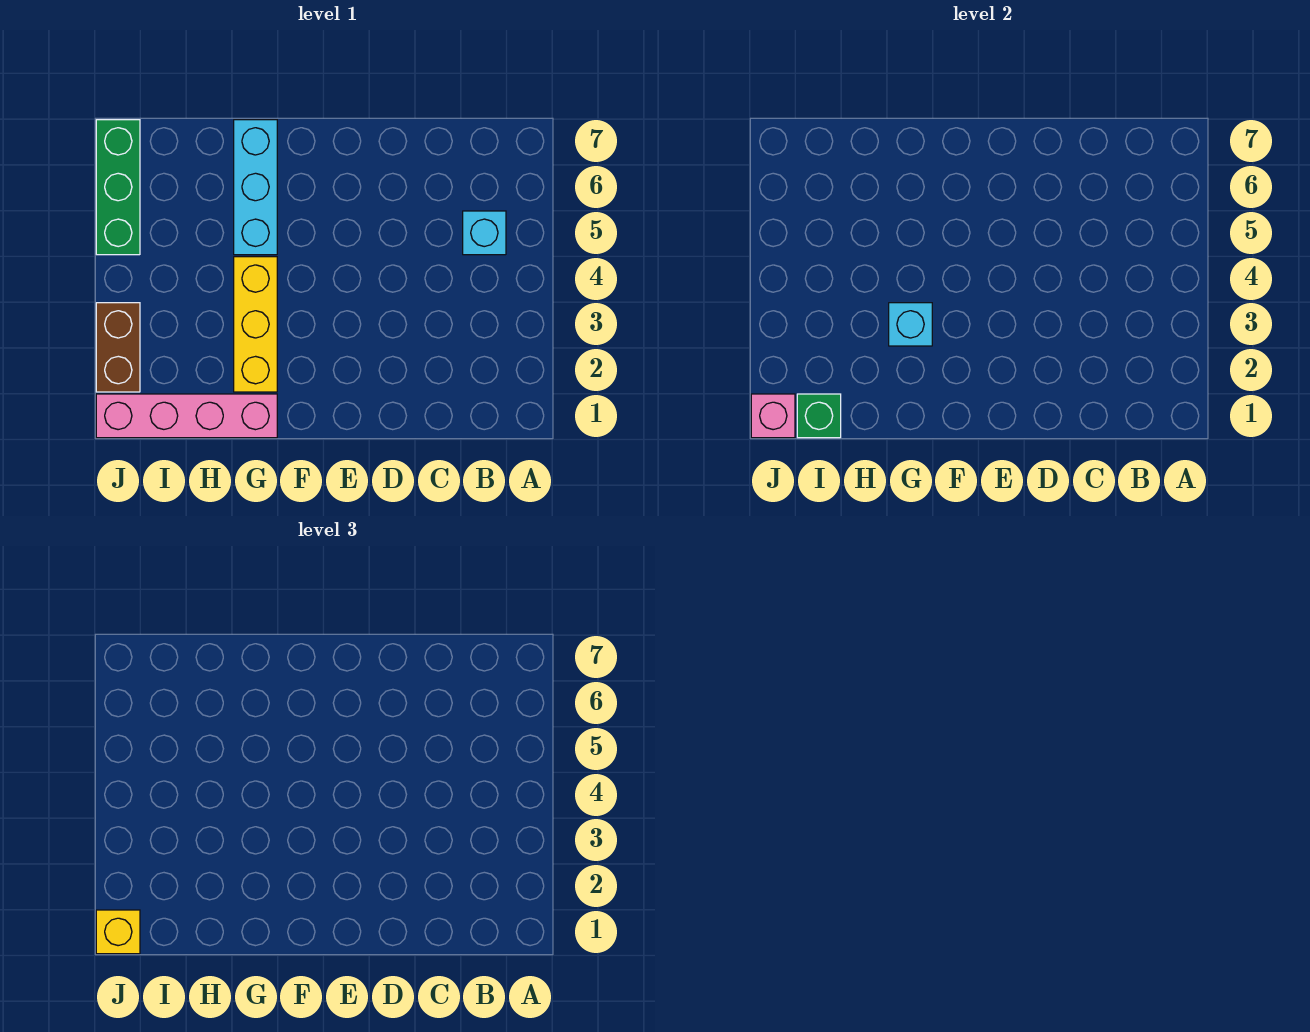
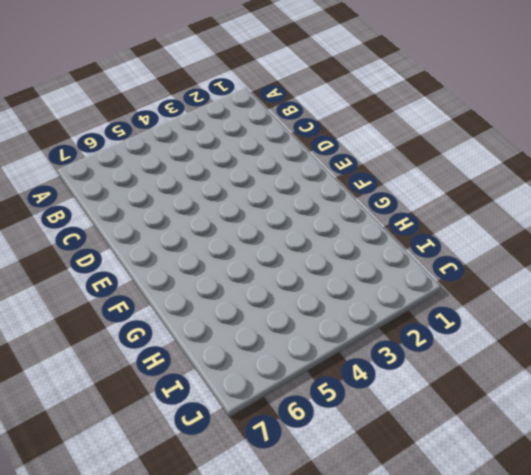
none -> cyan brick B5 level 1
none -> pink brick G1:J1 level 1

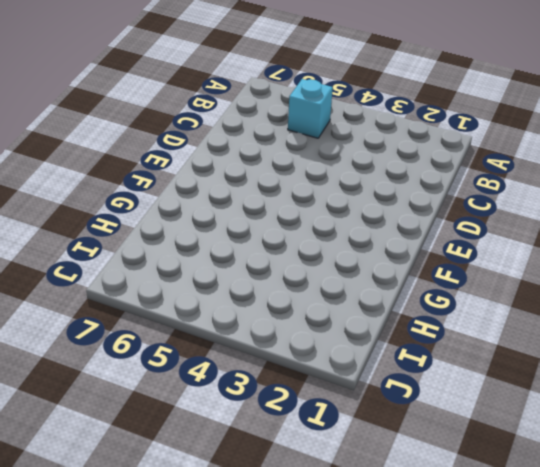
none -> pink brick G1:J1 level 1
none -> yellow brick G2:G4 level 1

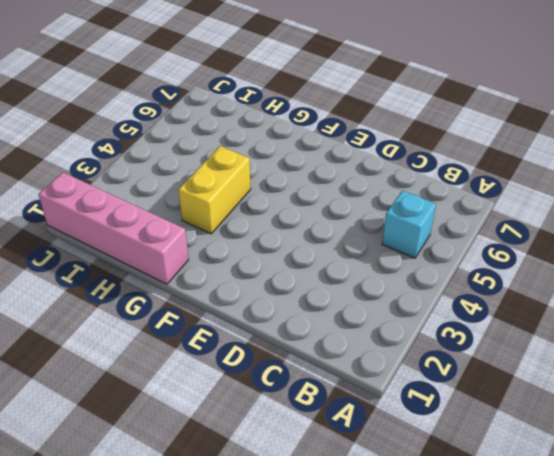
yellow brick G3:G4 level 1 -> yellow brick G2:G4 level 1
none -> cyan brick G5:G7 level 1
none -> brown brick J2:J3 level 1

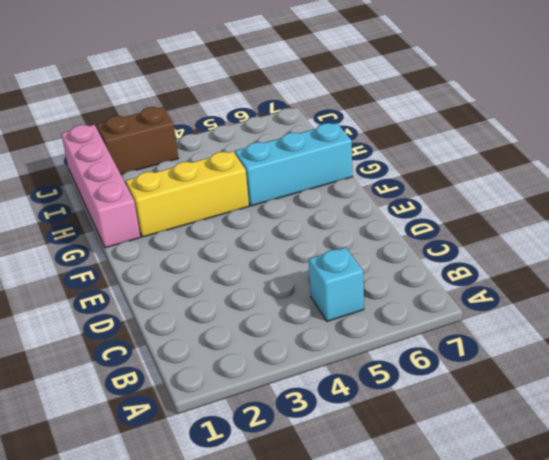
none -> green brick J5:J7 level 1
none -> cyan brick G3 level 2

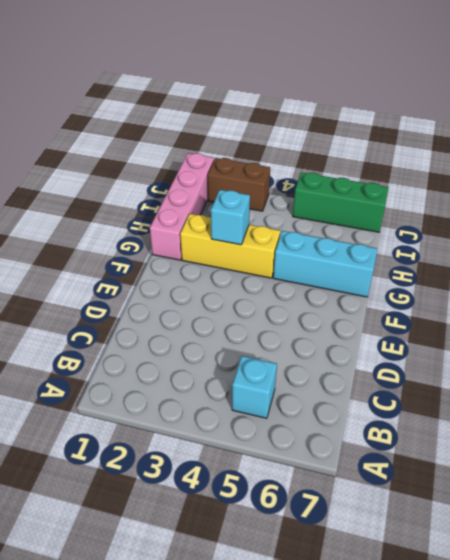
none -> green brick I1 level 2
none -> pink brick J1 level 2

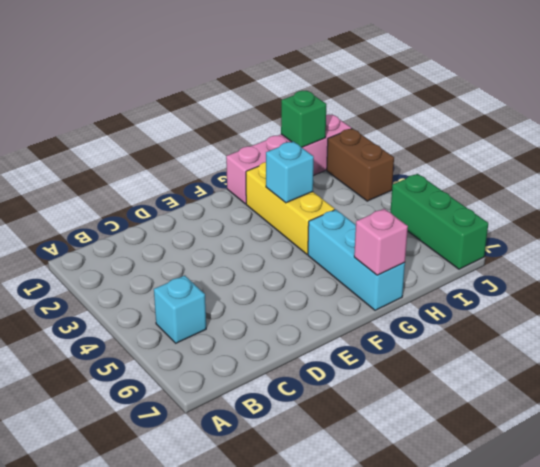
pink brick G7 level 2 -> pink brick J1 level 2
none -> yellow brick J1 level 3

